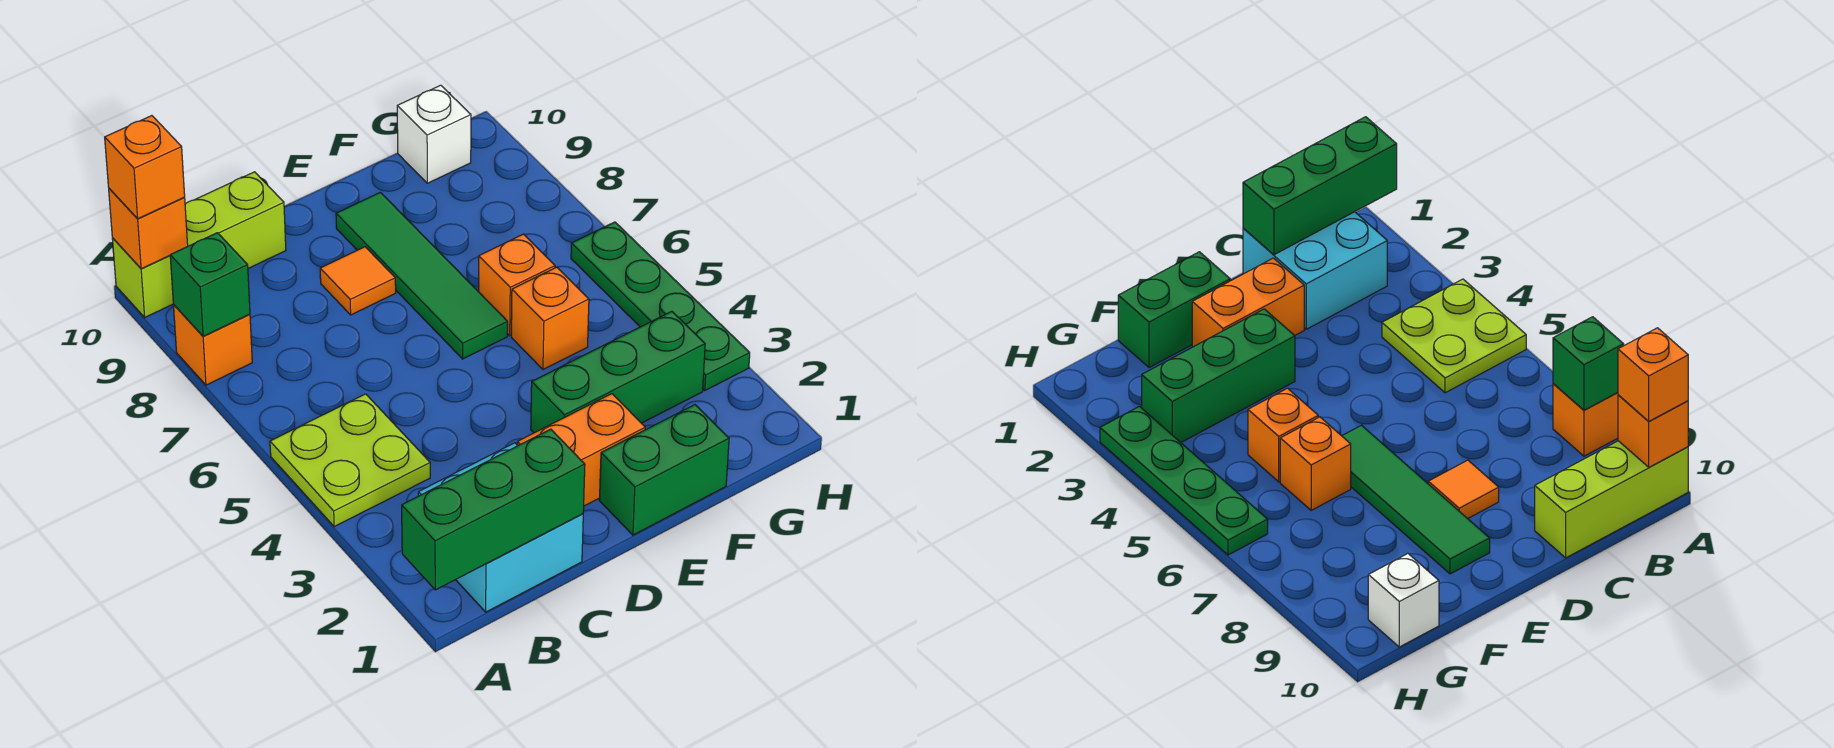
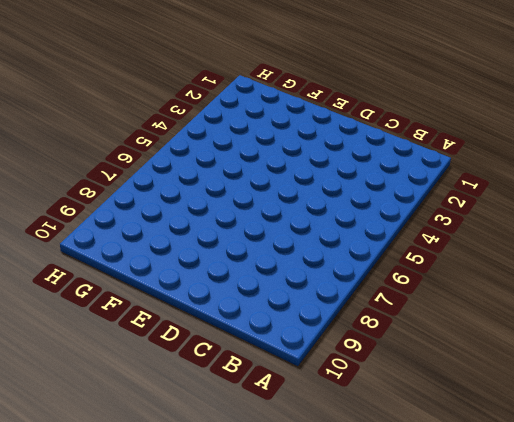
none -> lime plate A4:B5 level 1
none -> orange brick A8 level 1
none -> lime brick A10:C10 level 1

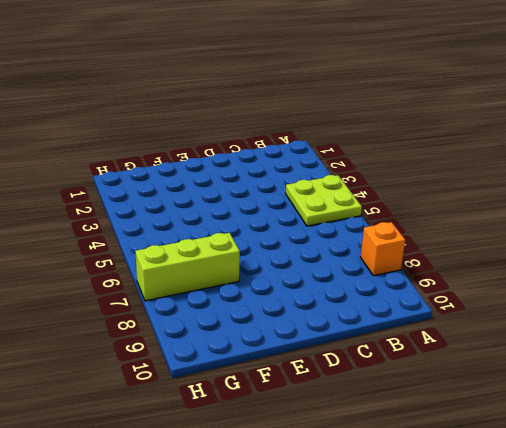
lime brick F7:H7 level 1 -> lime brick A10:C10 level 1
none -> cyan brick B1:C2 level 1
none -> orange brick D2:E2 level 1
none -> orange tile D8 level 1

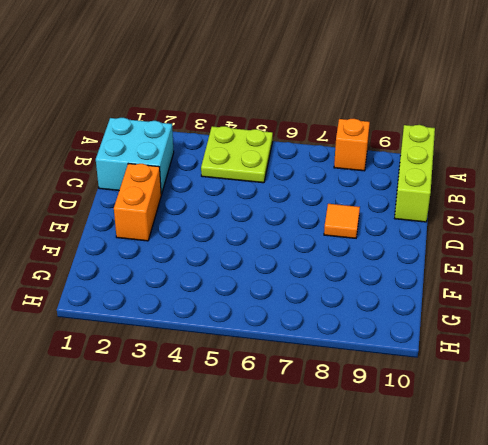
none -> green brick E1:F1 level 1
none -> green brick E3:G3 level 1
none -> green tile E6:E9 level 1

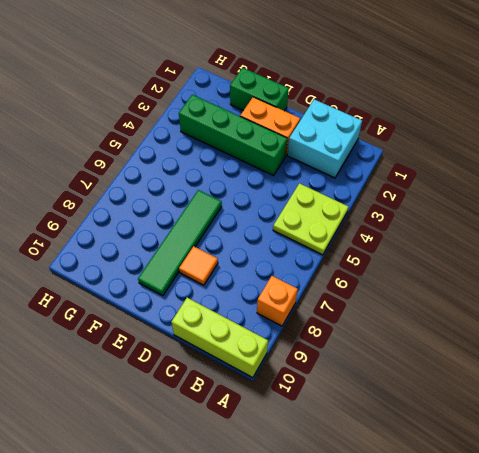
green brick D3:G3 level 1 -> green brick E3:G3 level 1
none -> orange brick F5 level 1
none -> orange brick F6 level 1
none -> white brick G10 level 1

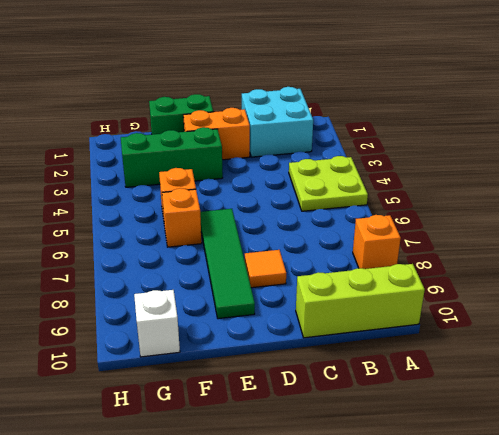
none -> green plate H3:H6 level 1
none -> green brick A1:C1 level 2
none -> green brick A8 level 2

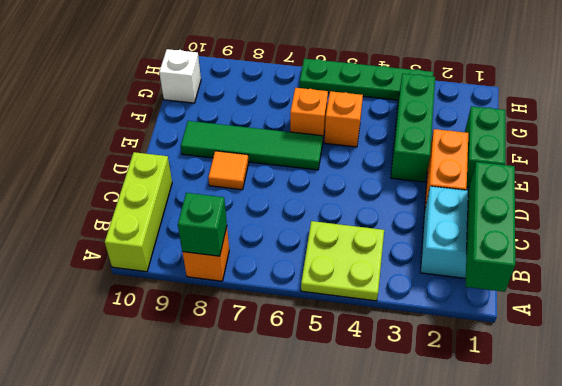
none -> orange brick A10 level 2
none -> orange brick A10 level 3

